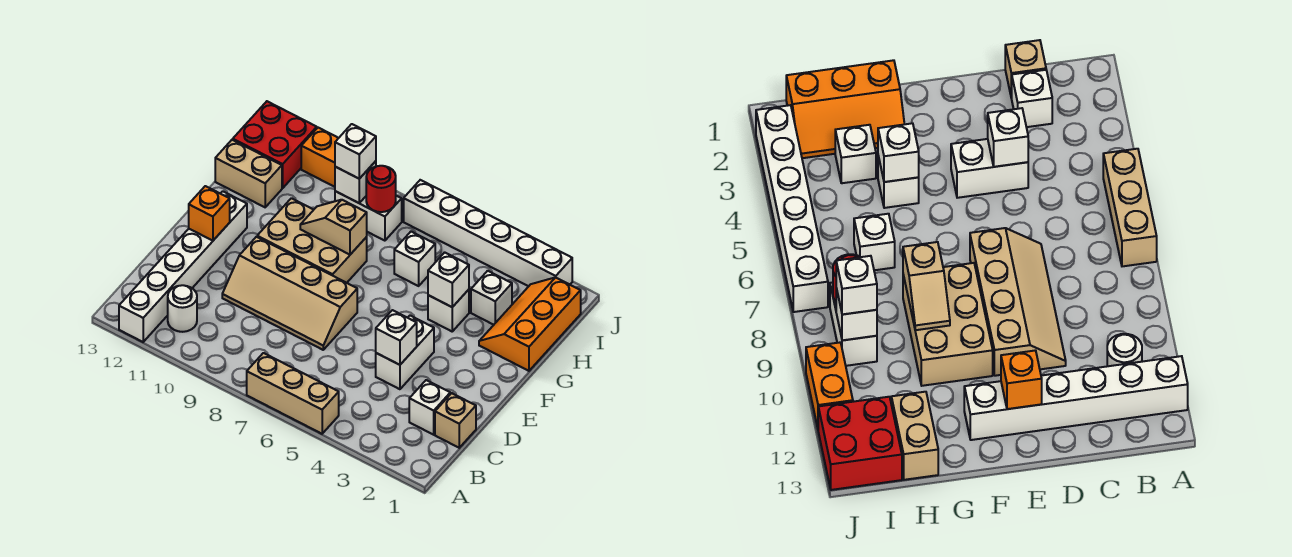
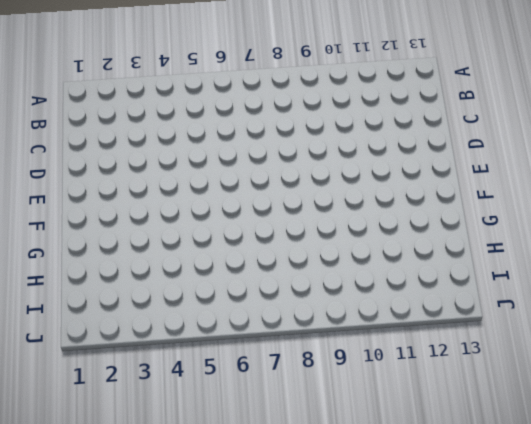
none -> tan brick A5:A7 level 1
none -> white brick A12:F12 level 1
none -> white round brick B11 level 1

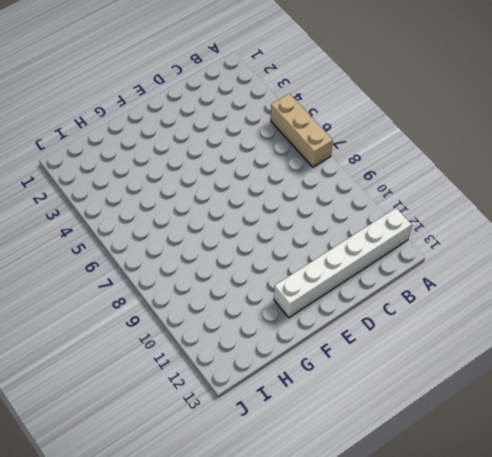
none -> white round brick B11 level 1
none -> tan brick C1 level 1
none -> white brick C2 level 1

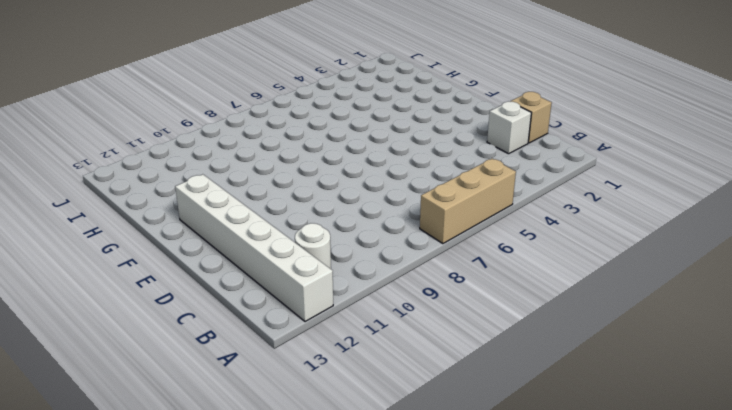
none -> white brick D4:E4 level 1
none -> tan slope D7:E10 level 1 top E
none -> tan brick F8:G10 level 1

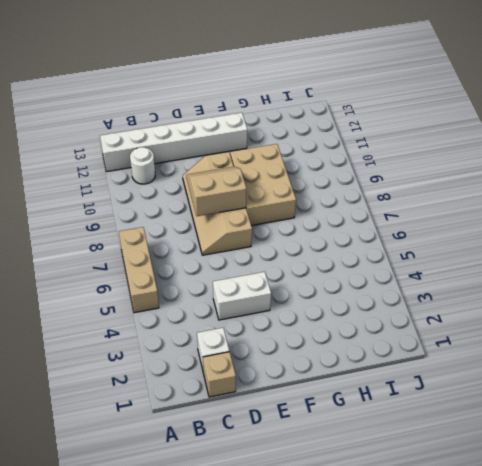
tan slope D8:E9 level 2 top 8 -> none
none -> orange slope G1:I2 level 1 top 1
none -> white brick G4 level 1
none -> white brick H3 level 1

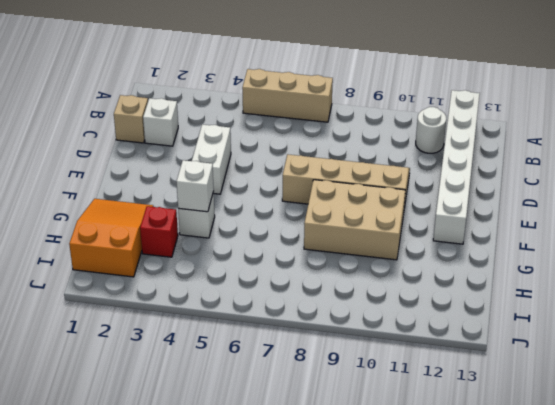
orange slope G1:I2 level 1 top I -> orange slope G1:I2 level 1 top 1
red brick H3 level 1 -> white brick H3 level 1
none -> white brick H6 level 1
none -> tan brick H12:H13 level 1
none -> white brick I8:I9 level 1

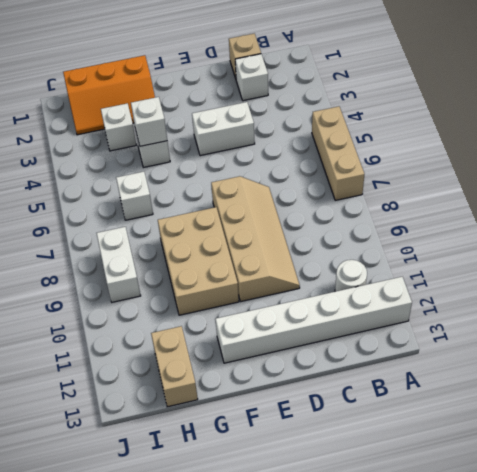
none -> red brick I12:J13 level 1
none -> white brick J2:J7 level 1
none -> orange brick J10:J11 level 1

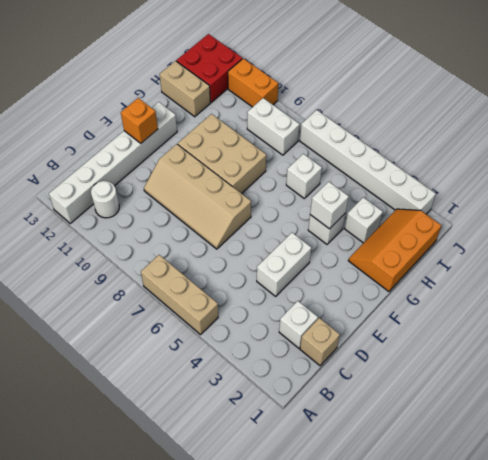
none -> white brick D4 level 2
none -> tan slope G8:G9 level 2 top 8
none -> red round brick I8 level 2

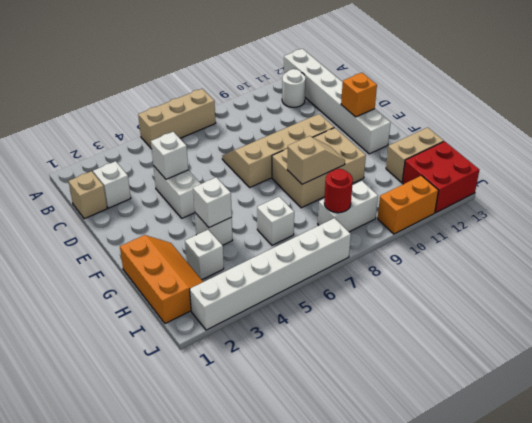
none -> white brick I9 level 2
none -> white brick I9 level 3

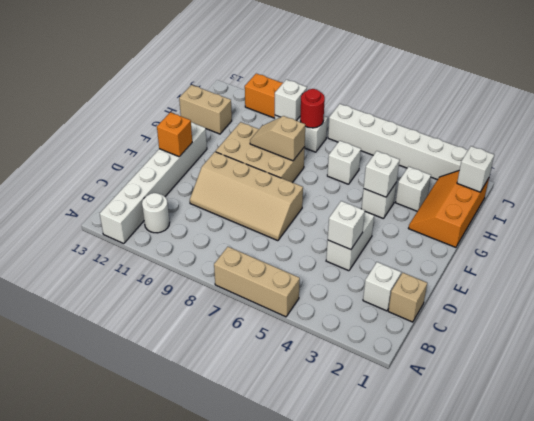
white brick I1 level 2 -> white brick I9 level 3
none -> red brick I12:J13 level 1

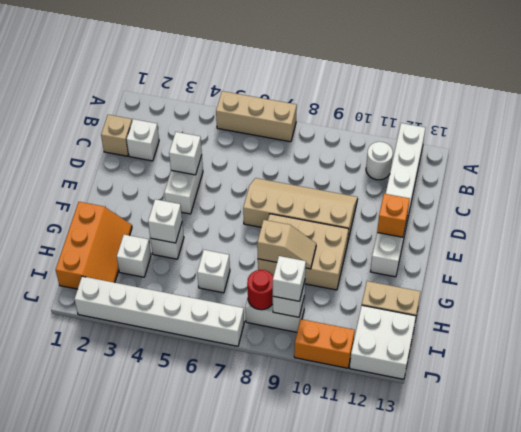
white brick I12:J13 level 1 -> red brick I12:J13 level 1

